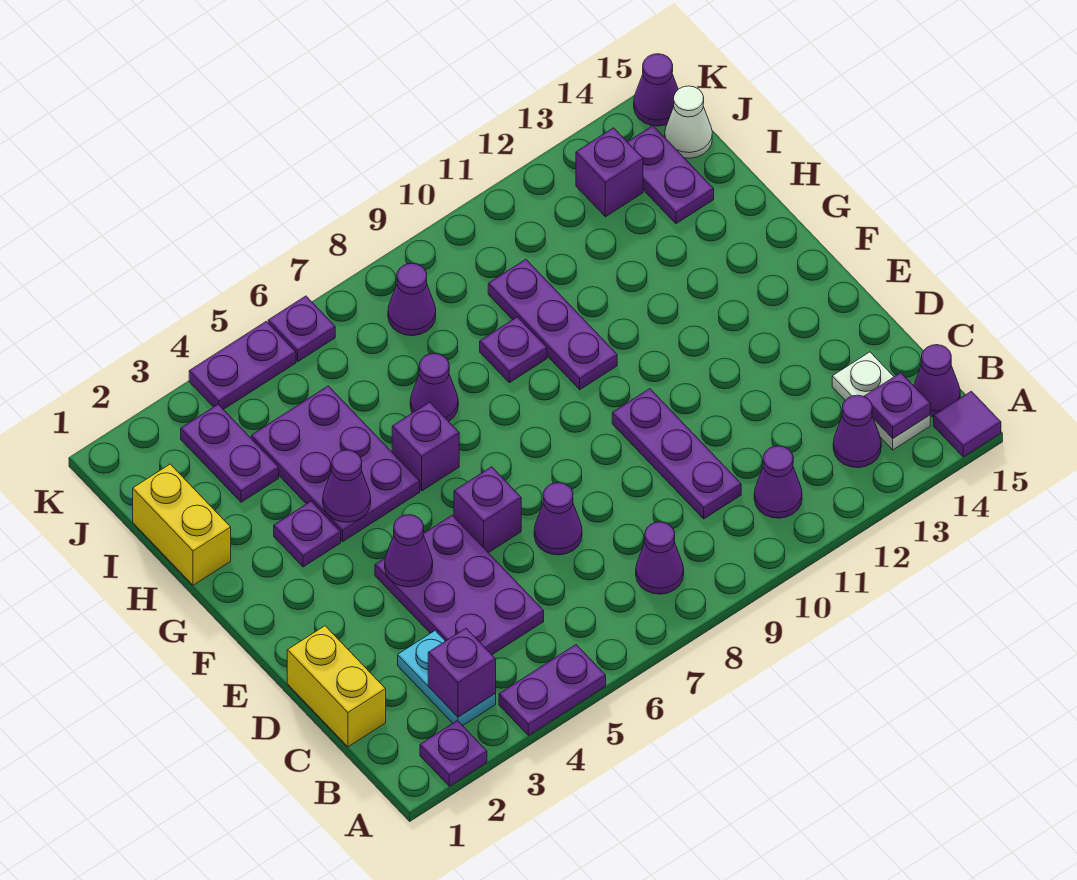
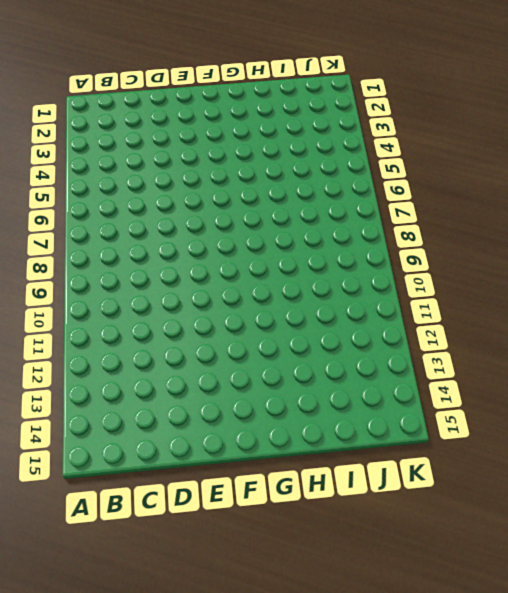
none -> purple plate A2 level 1
none -> purple plate A4:A5 level 1
none -> purple tile A15 level 1
none -> cyan plate B3:C3 level 1

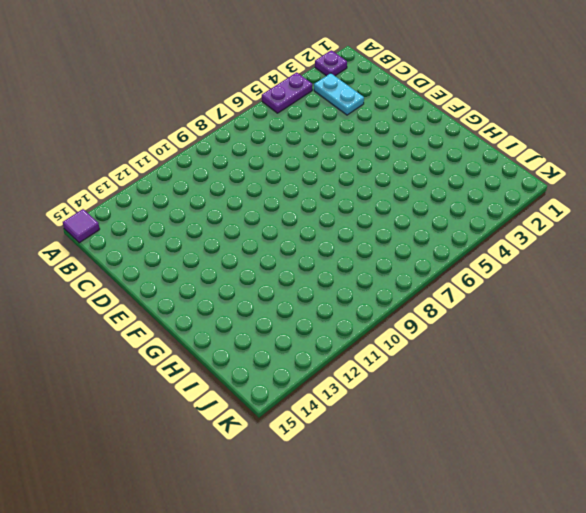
none -> purple cone B8 level 1
none -> purple cone B11 level 1
none -> purple cone B13 level 1
none -> white plate B14:C14 level 1

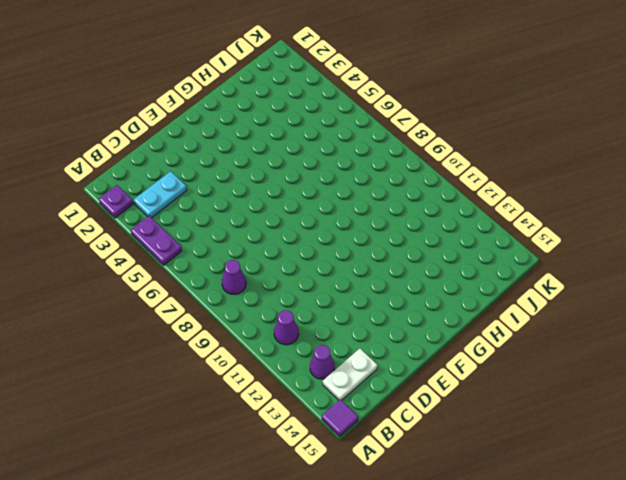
none -> purple cone B15 level 1
none -> yellow brick C1:D1 level 1
none -> purple plate C4:E5 level 1
none -> purple plate C10:E10 level 1

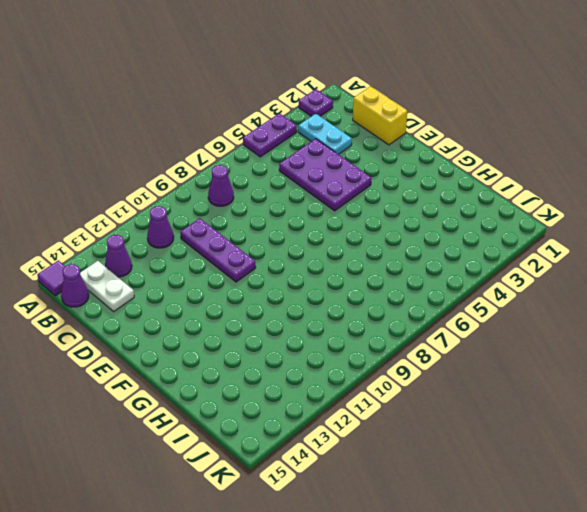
none -> purple cone D7 level 1
none -> purple brick E6 level 1
none -> purple plate G3 level 1
none -> purple plate G4:I5 level 1

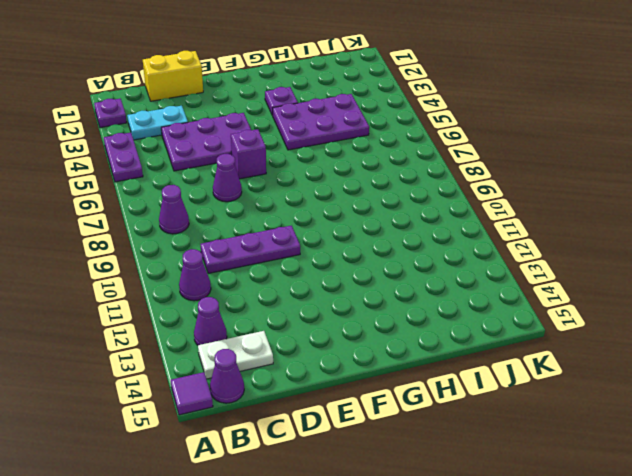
none -> purple brick G6 level 1
none -> purple plate G10:I10 level 1
none -> yellow brick H1:I1 level 1
none -> purple cone H7 level 1

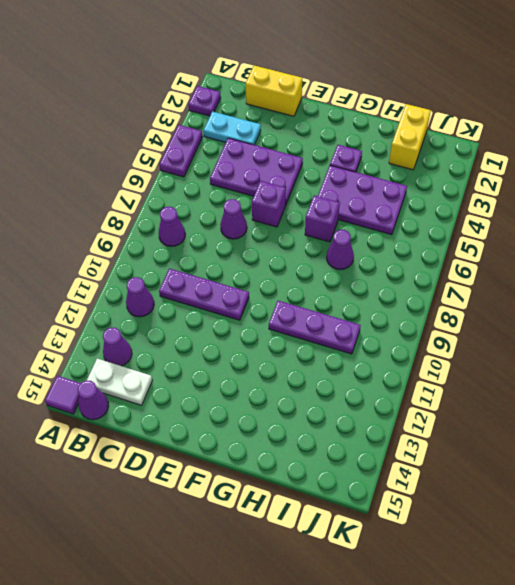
yellow brick I1:I2 level 1 -> yellow brick H1:I1 level 1
none -> purple plate H9 level 1
none -> purple plate I3:J3 level 1
none -> purple plate I14:J14 level 1
none -> purple cone J8 level 1

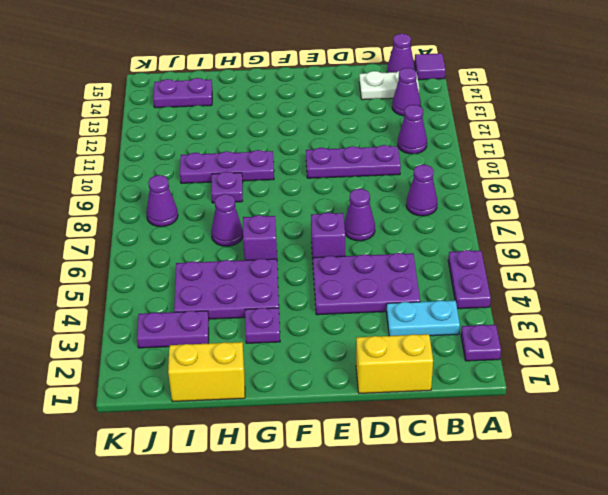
none -> purple brick J13 level 1
none -> white cone J15 level 1
none -> purple plate K4:K5 level 1
none -> purple plate K6 level 1

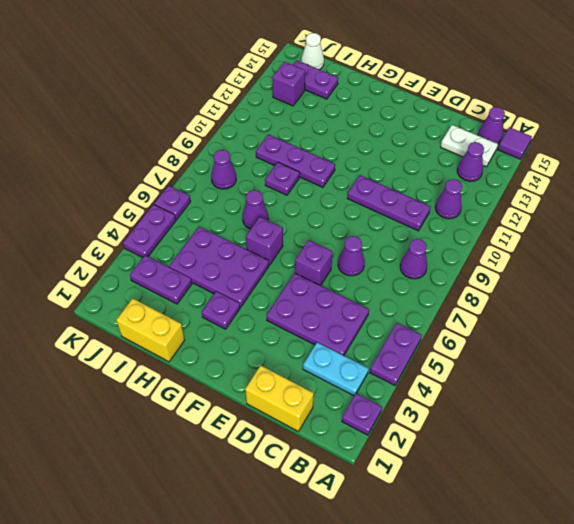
none -> purple cone K15 level 1
none -> purple brick B3 level 2
none -> purple plate B14 level 2
none -> purple cone E4 level 2

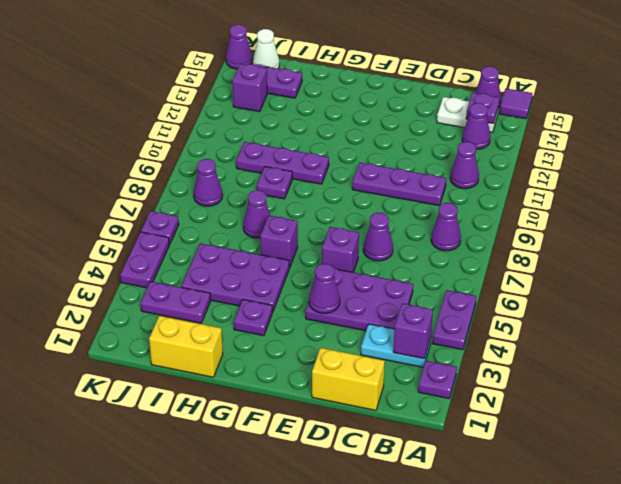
none -> purple cone G4 level 2

